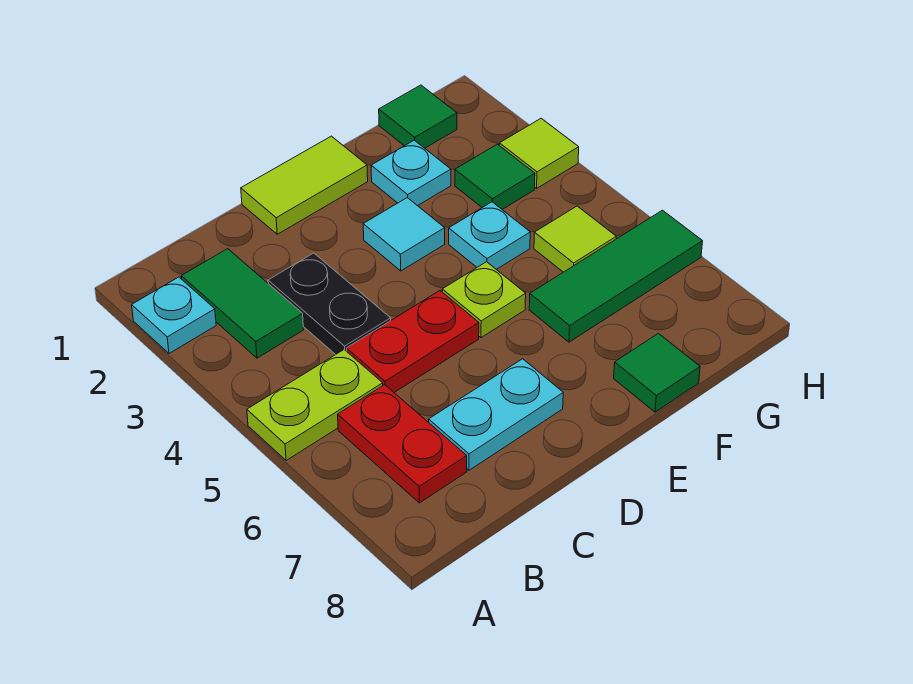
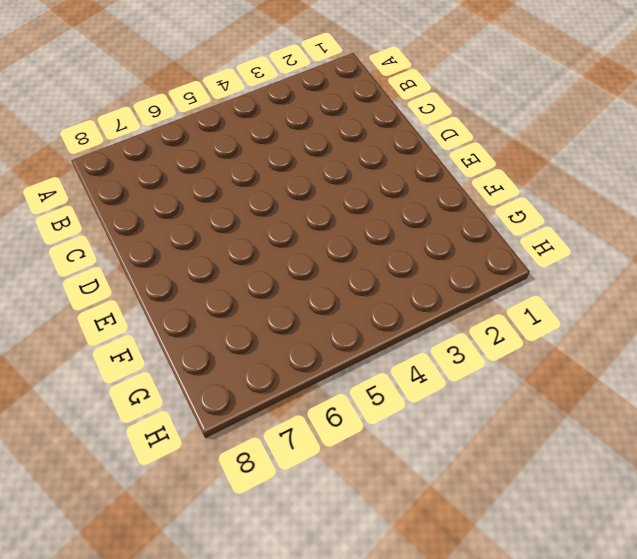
none -> cyan plate A2 level 1
none -> lime plate A5:B5 level 1
none -> green tile B2:B3 level 1

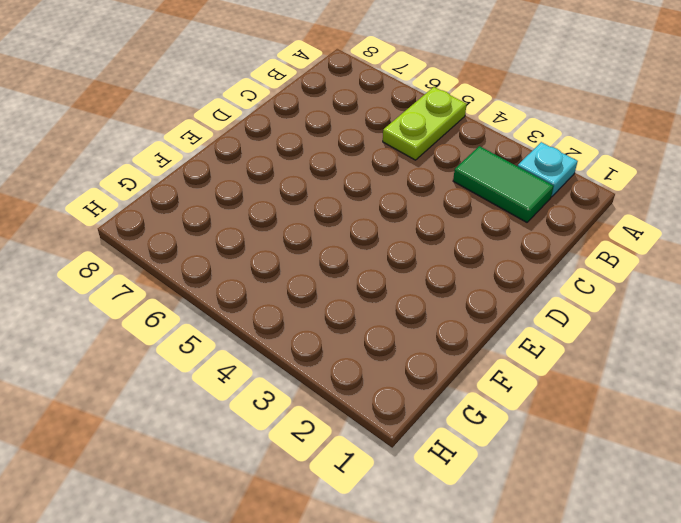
none -> red plate B6:B7 level 1
none -> black plate C3:C4 level 1
none -> red plate C5:D5 level 1

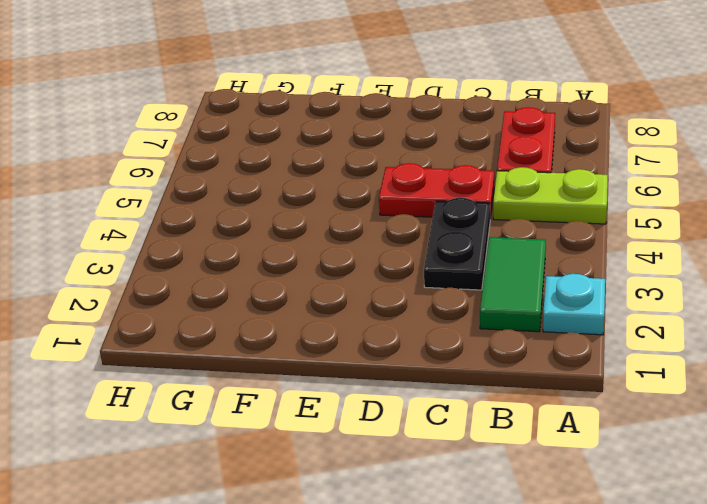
none -> cyan plate C7:D7 level 1
none -> lime tile D1:E1 level 1
none -> cyan tile E3 level 1

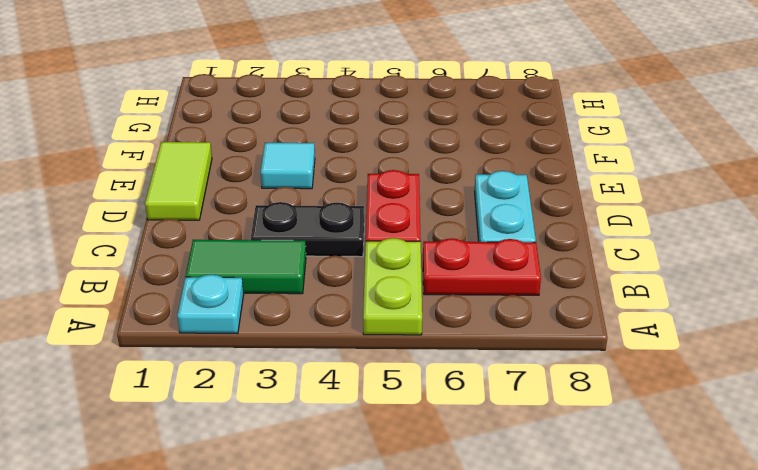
none -> lime plate E5 level 1
none -> cyan plate F2 level 1
none -> cyan plate F4 level 1

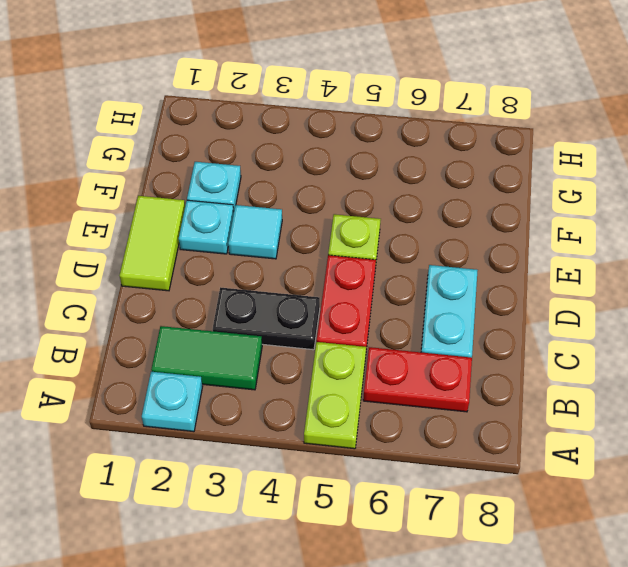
cyan plate E2 level 1 -> cyan plate F4 level 1
none -> green tile F6:H6 level 1
none -> green tile F8 level 1
none -> green tile G1 level 1

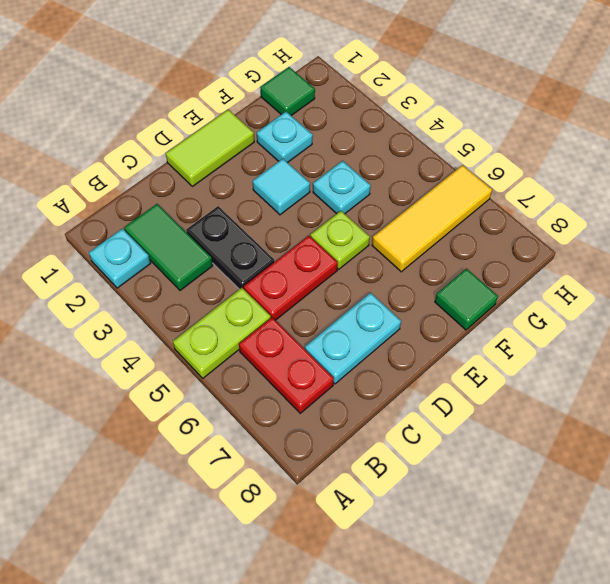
yellow tile F6:H6 level 1 -> green tile F6:H6 level 1
none -> green tile G3 level 1
none -> lime tile G5 level 1
none -> lime tile H3 level 1

